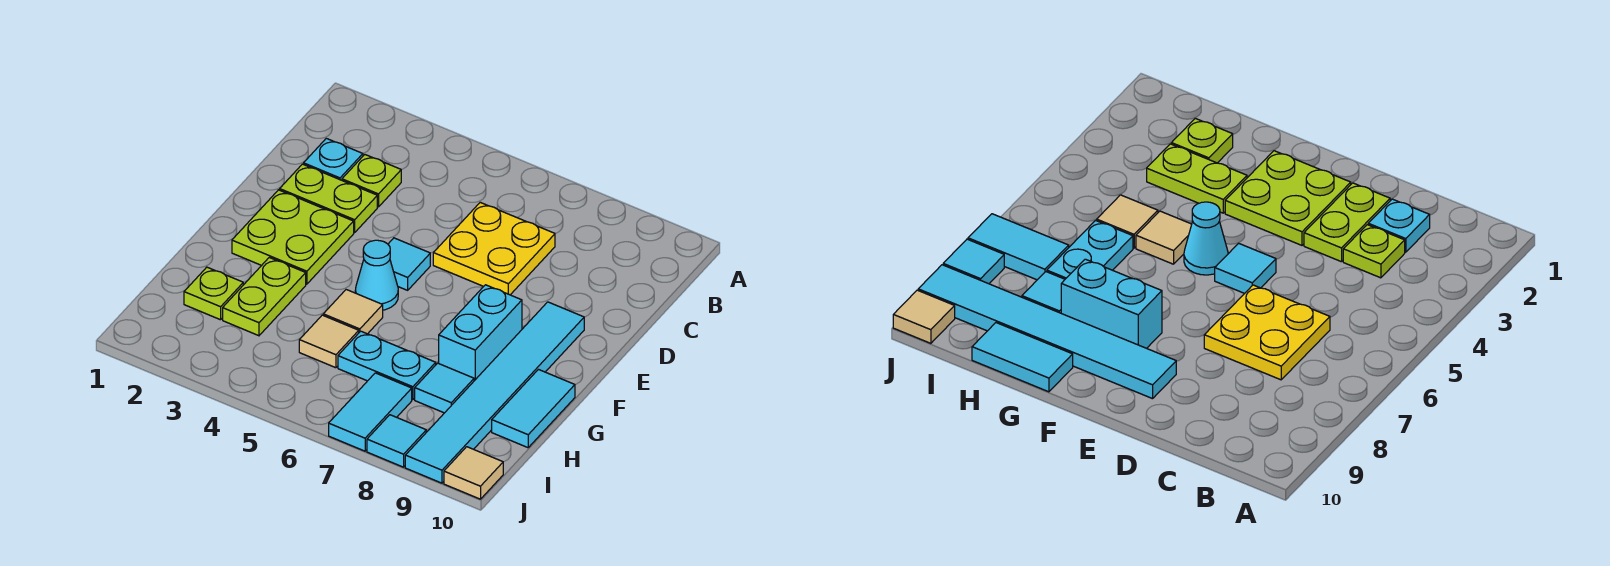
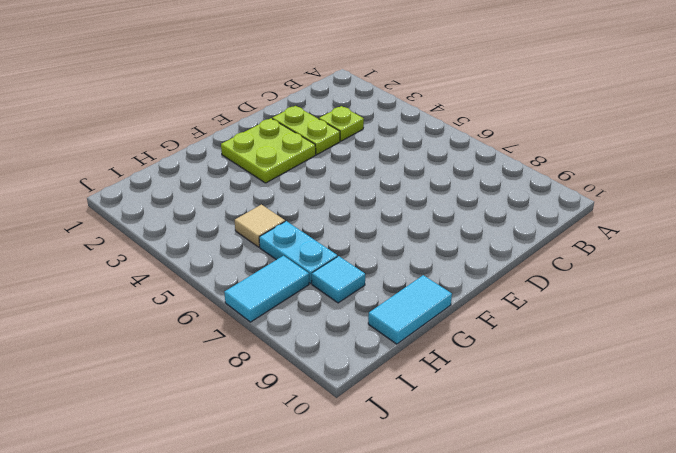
none -> cyan plate C2 level 1
none -> yellow plate C6:D7 level 1
none -> cyan tile E5 level 1

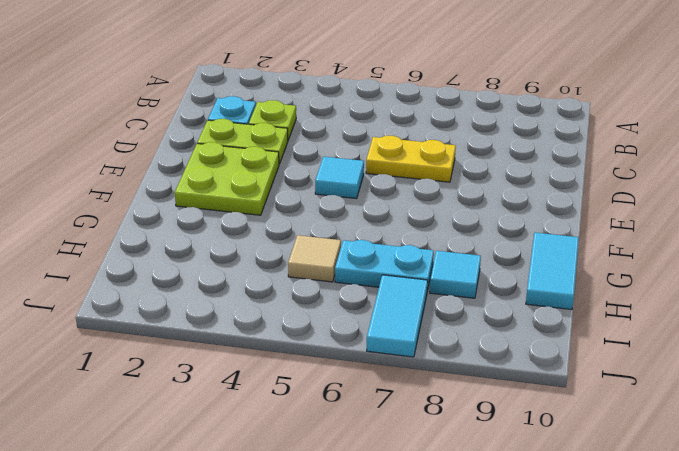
yellow plate D6:D7 level 1 -> yellow plate C6:D7 level 1
none -> cyan tile E9:J9 level 1
none -> cyan cone F5 level 1
none -> cyan brick F8:G8 level 1

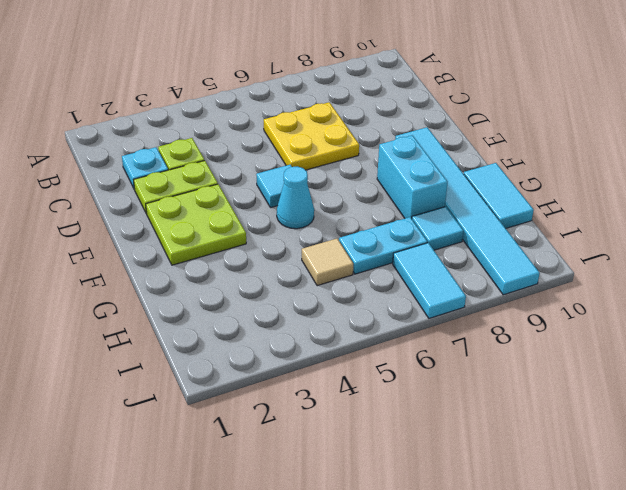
none -> lime plate G3:H3 level 1
none -> tan tile G5 level 1
none -> lime plate H2 level 1

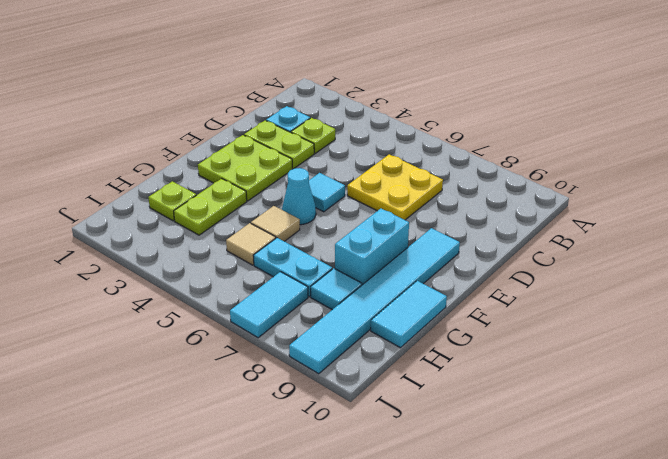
none -> cyan tile J8 level 1
none -> tan tile J10 level 1

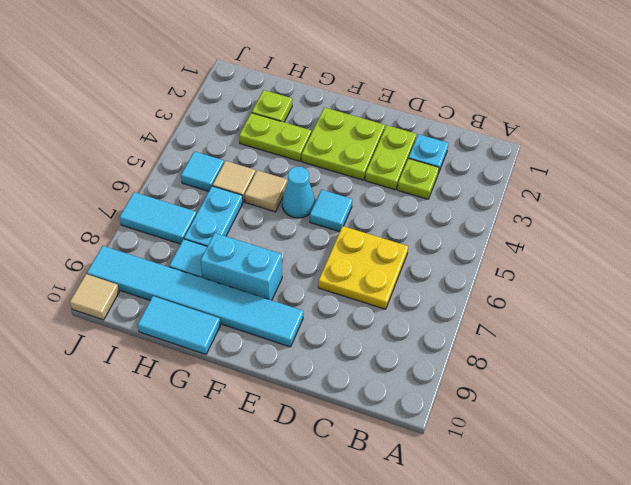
cyan tile I5 level 1 -> cyan tile J8 level 1

